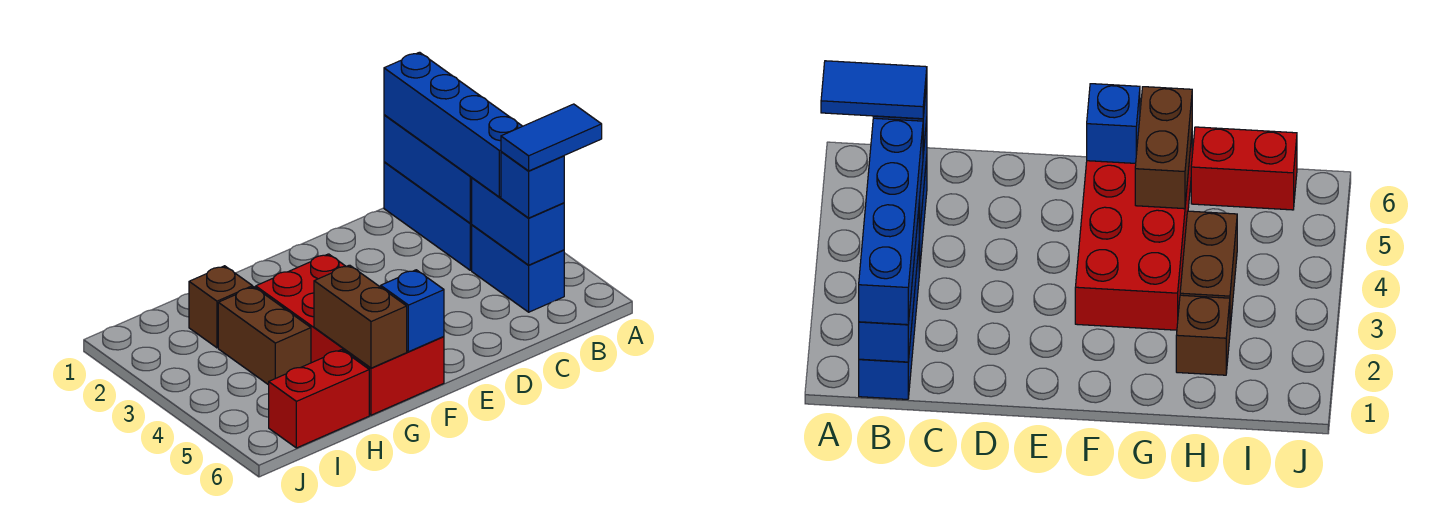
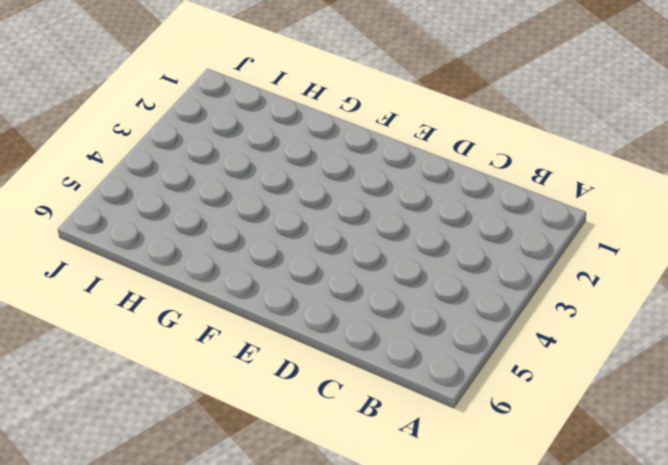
none -> blue brick B1:B3 level 1
none -> blue brick B4:B5 level 1
none -> red brick F3:G6 level 1

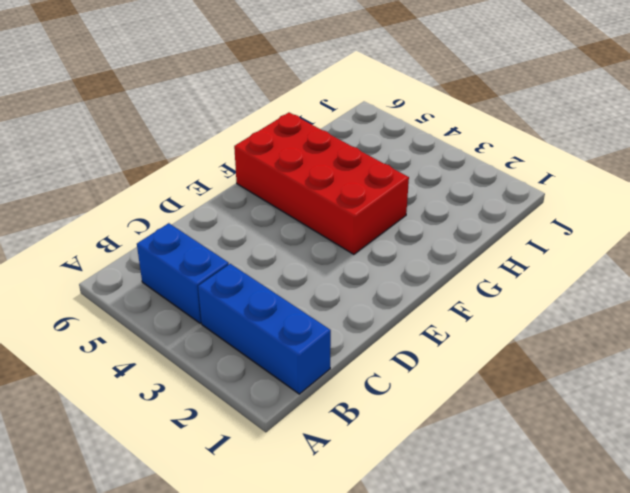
none -> brown brick H2 level 1
none -> brown brick H3:H4 level 1
none -> red brick H6:I6 level 1

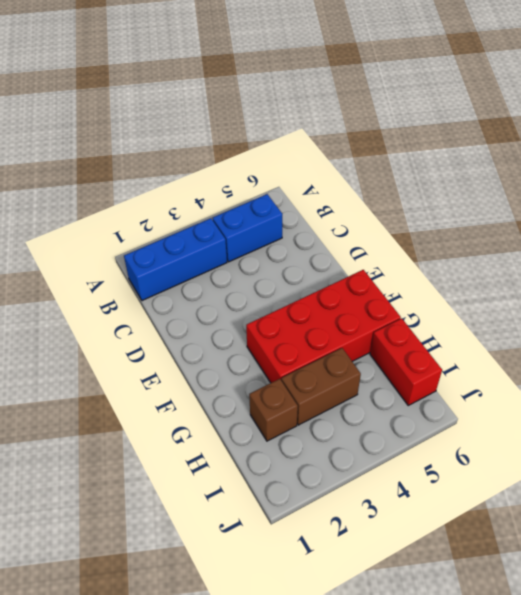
none -> blue brick B1:B3 level 2
none -> blue brick B4:B5 level 2
none -> blue brick F6 level 2

